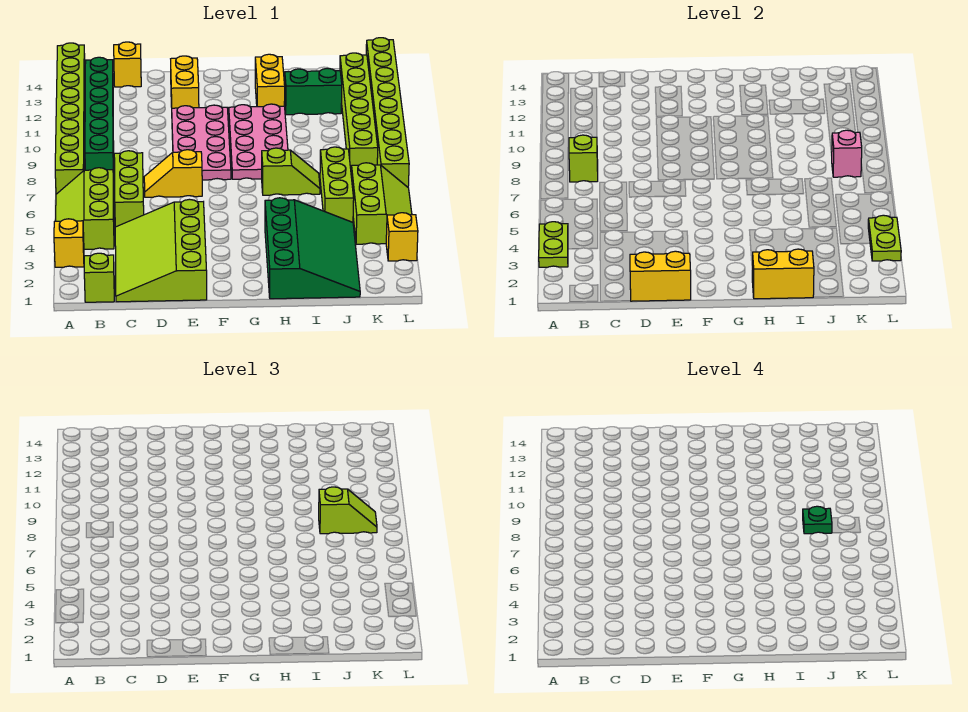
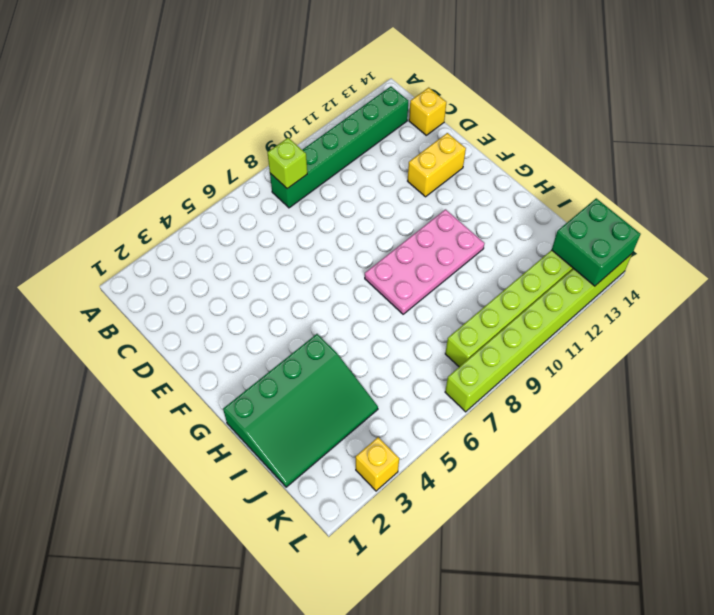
green brick K13:L14 level 2 -> none
none -> yellow brick A3 level 1
none -> lime slope A4:B6 level 1 top B
none -> lime brick A7:A14 level 1

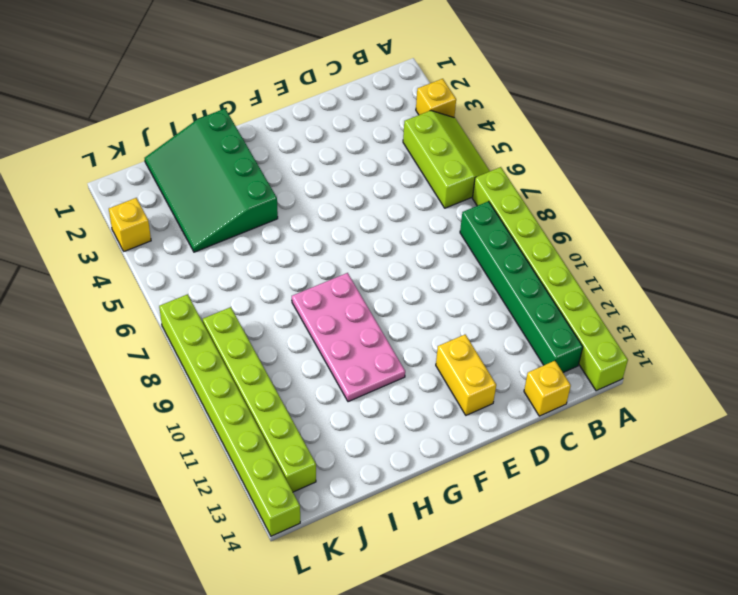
none -> lime brick B1 level 1
none -> lime slope C1:E4 level 1 top E
none -> lime brick C5:C7 level 1

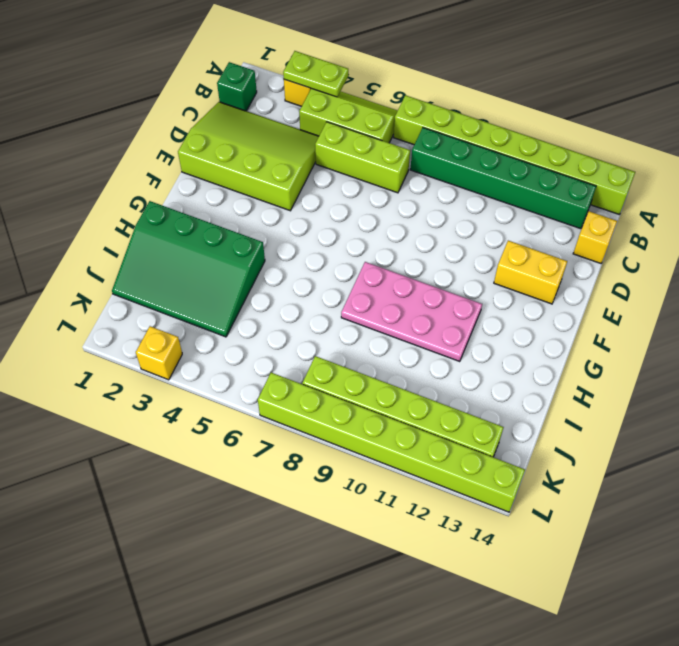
green brick B1 level 1 -> lime brick B1 level 1
none -> yellow slope D7:E7 level 1 top E
none -> pink plate E8:F11 level 1
none -> lime slope H7:I7 level 1 top H

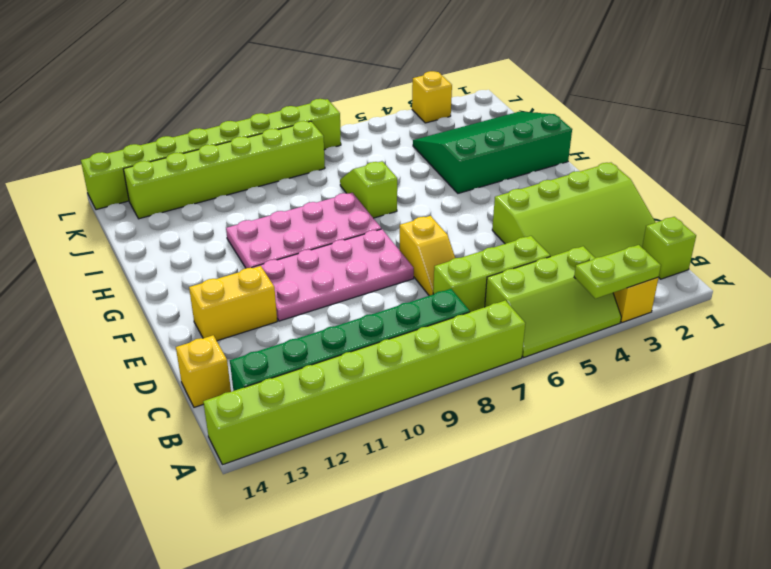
none -> yellow brick H12:H13 level 1
none -> green brick I12:J12 level 1
none -> lime brick J5:J7 level 1

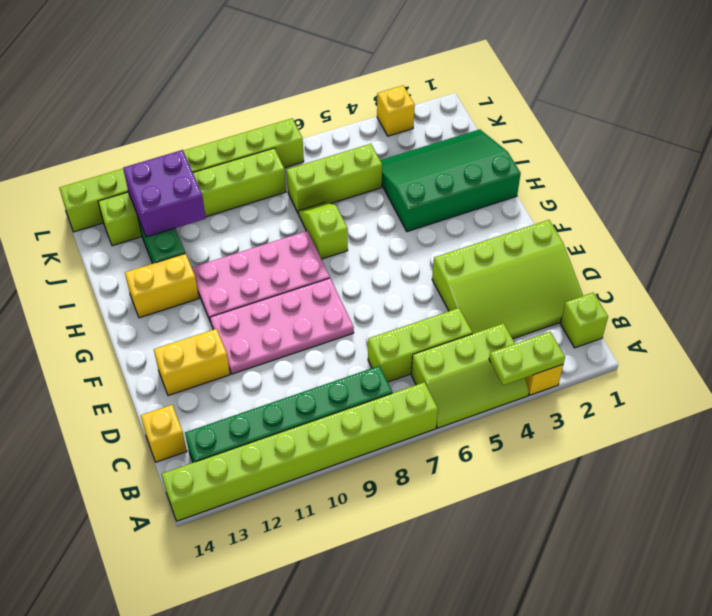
purple brick J11:K12 level 2 -> none
none -> yellow slope D7:E7 level 1 top E
none -> lime slope K4:L6 level 1 top K
none -> lime brick B8 level 2

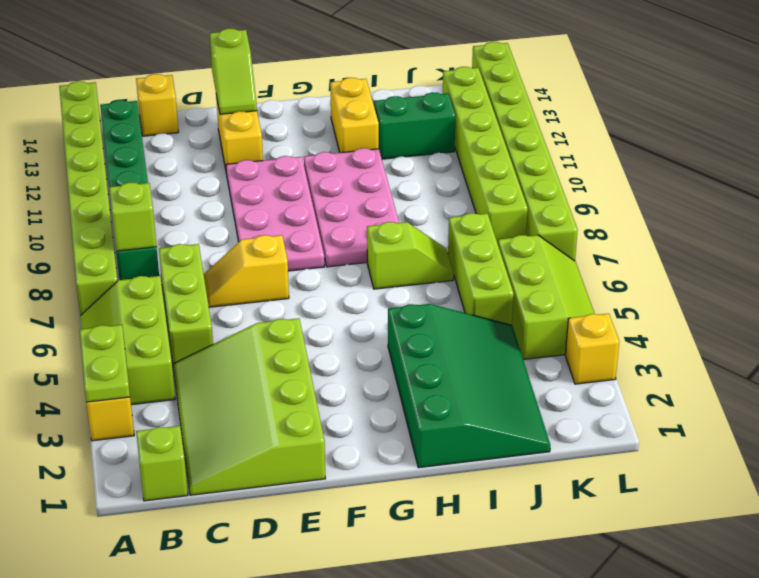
lime slope E13:E14 level 2 top 14 -> lime slope J8:K8 level 3 top J
none -> yellow brick D1:E1 level 2
none -> yellow brick H1:I1 level 2
none -> pink brick K8 level 2

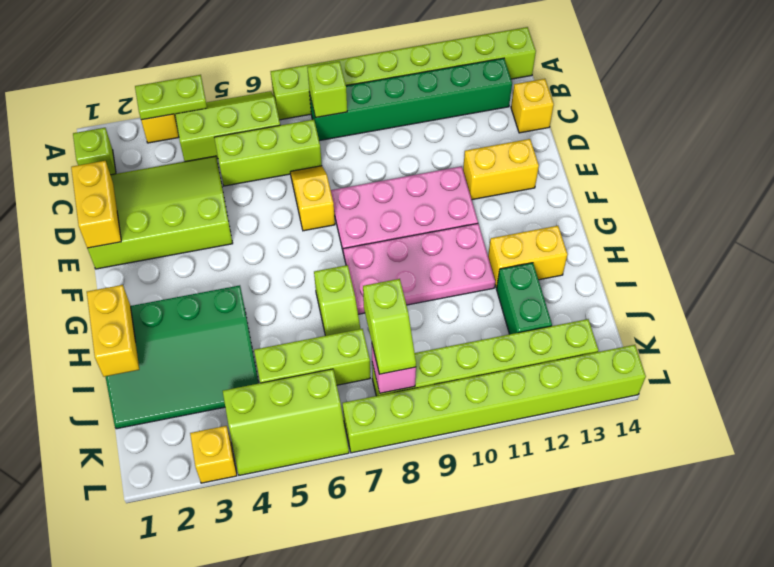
none -> lime plate L3:L4 level 2
none -> green plate J8 level 4

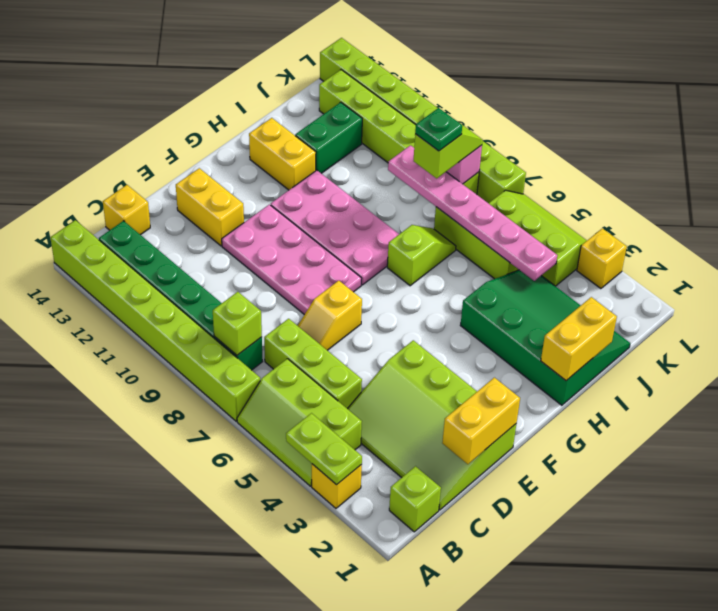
pink plate J4:J9 level 2 -> none
none -> lime plate L3:L4 level 2

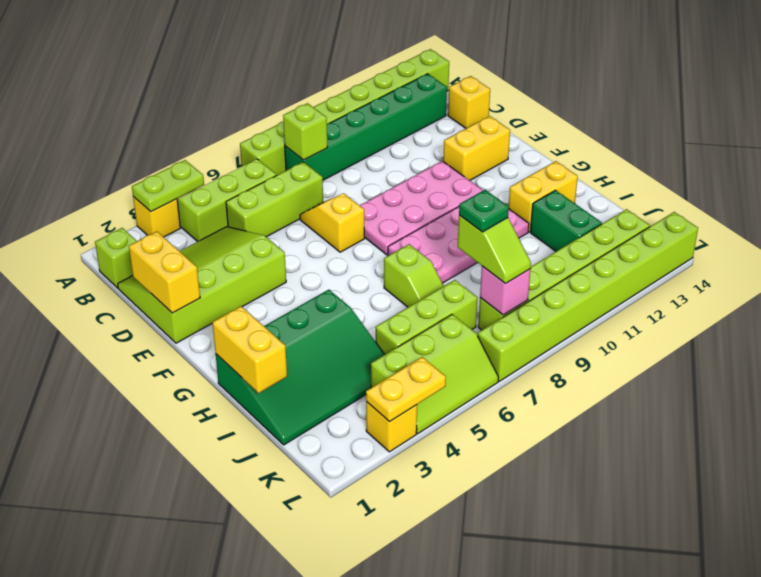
yellow plate L3:L4 level 2 -> lime plate L3:L4 level 2

